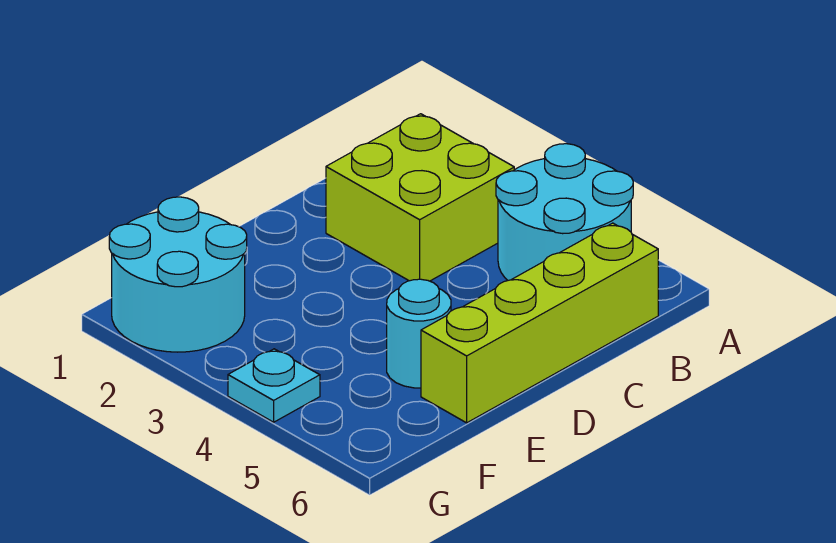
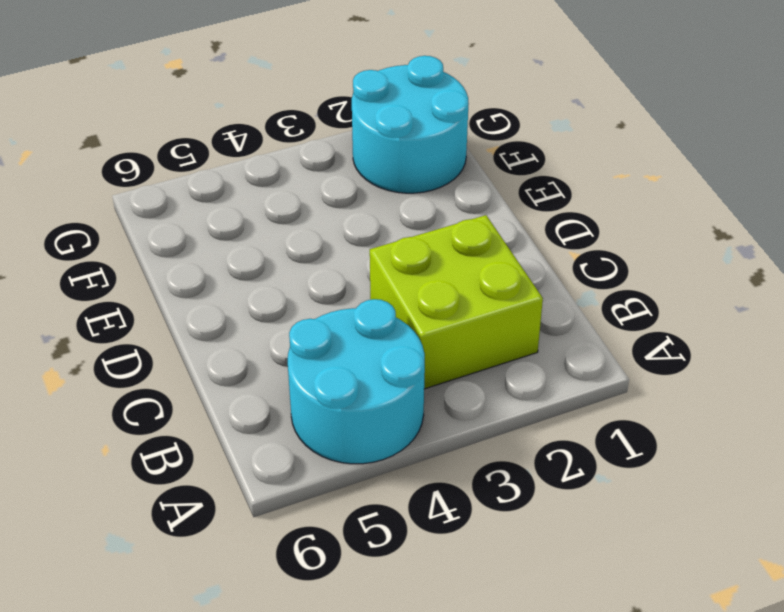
none -> lime brick B6:E6 level 1
none -> cyan round brick E5 level 1

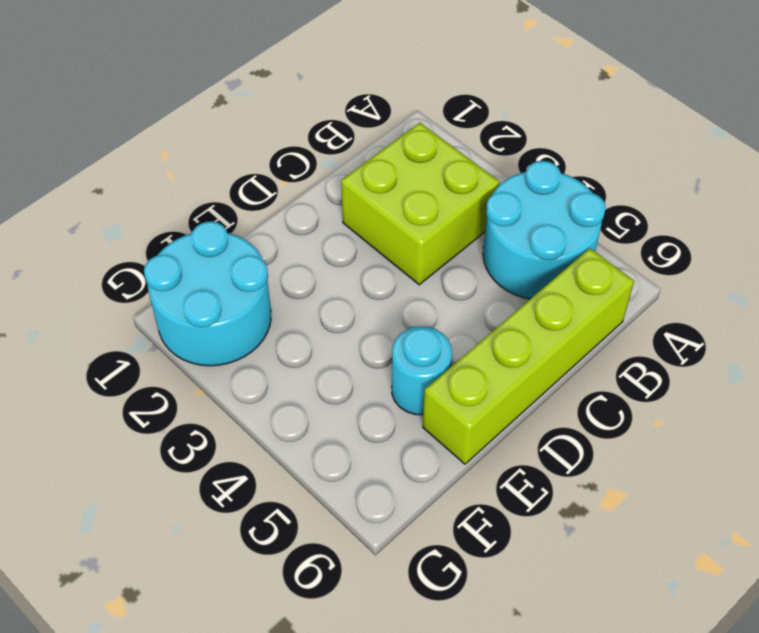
none -> cyan plate G4 level 1

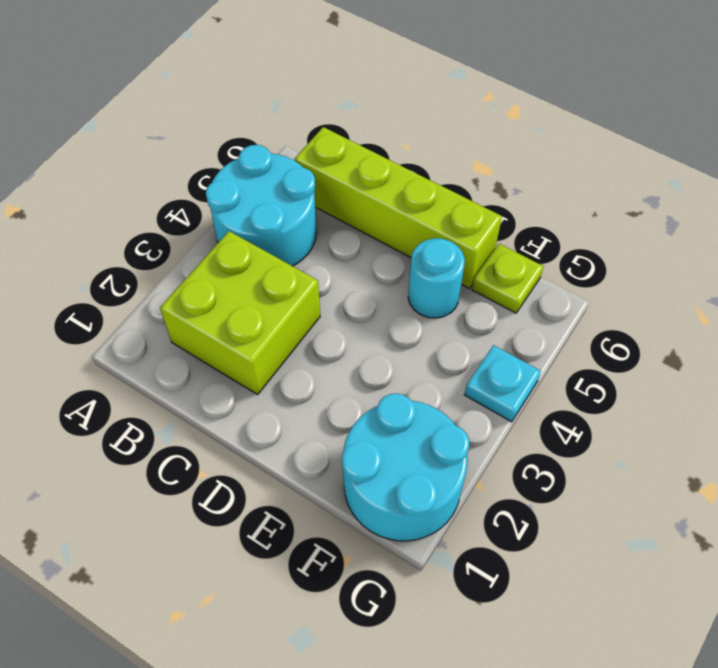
lime plate F6 level 1 -> none

